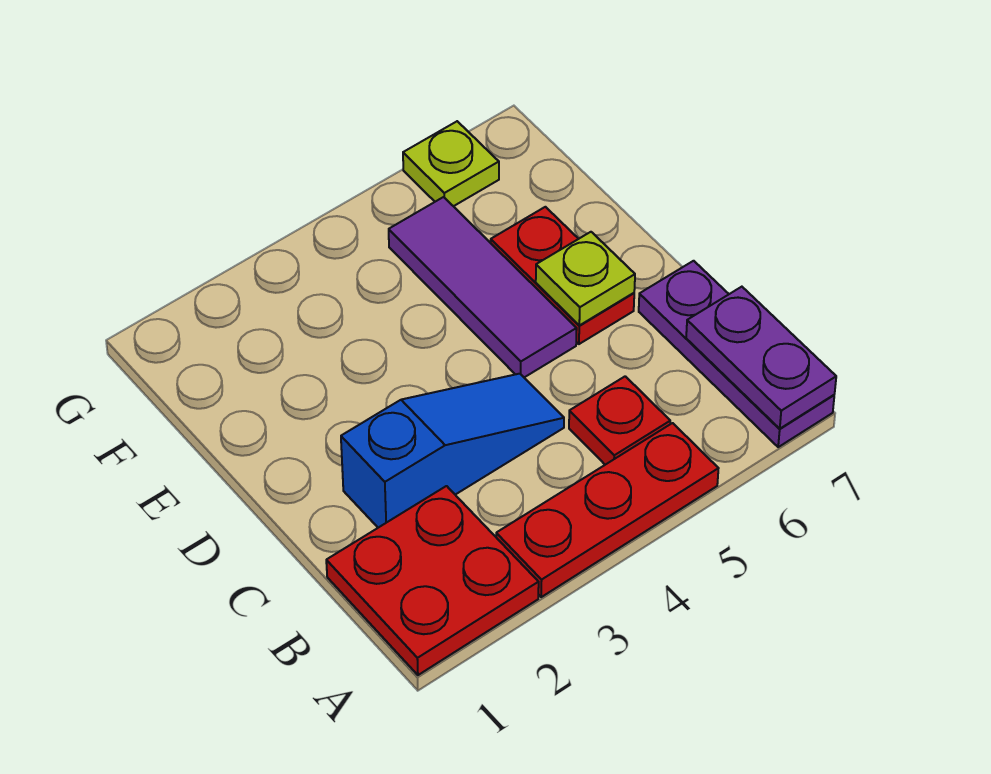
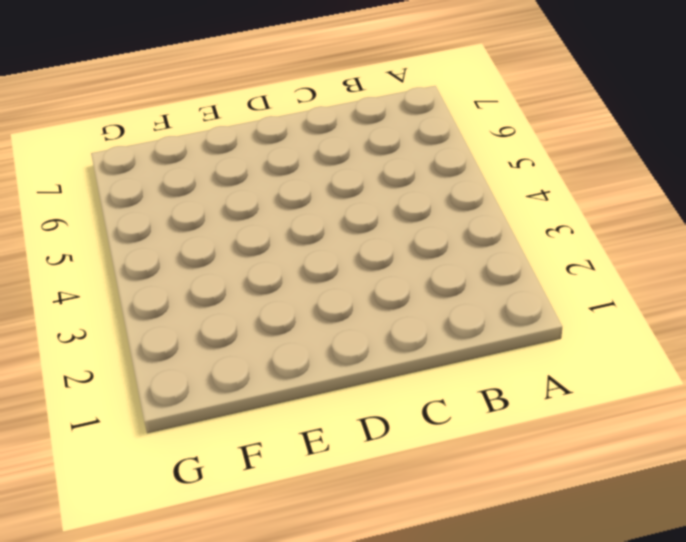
none -> red plate A1:B2 level 1
none -> red plate A3:A5 level 1

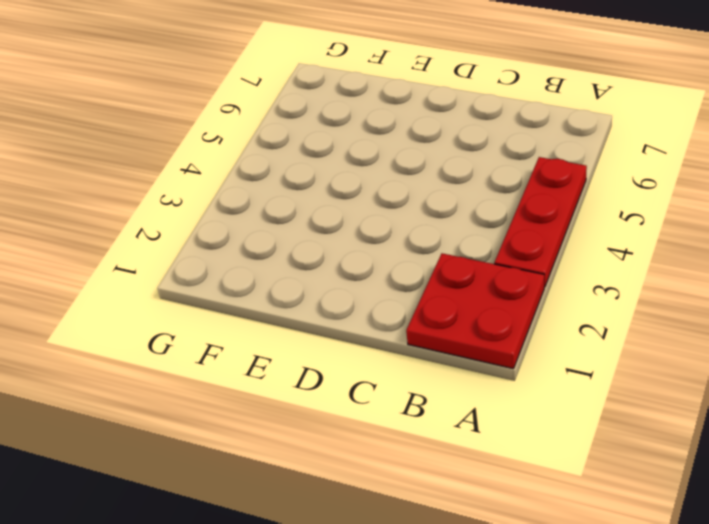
none -> purple plate A7:C7 level 1
none -> red plate B5 level 1

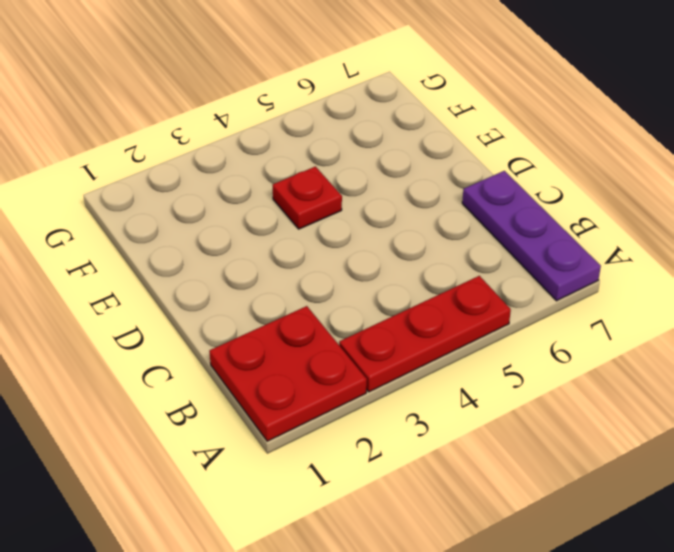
red plate E4 level 1 -> red plate B5 level 1
none -> blue slope C2:C4 level 1 top 2
none -> purple tile D5:F5 level 1

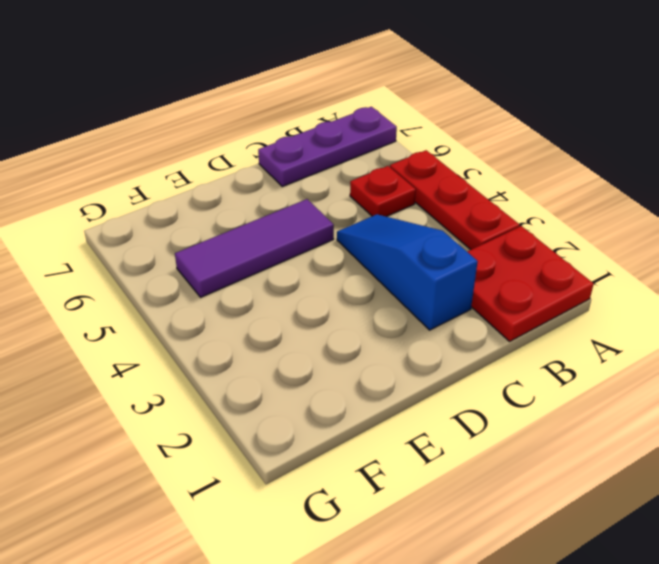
none -> red plate D6:E6 level 1
none -> lime plate G6 level 1

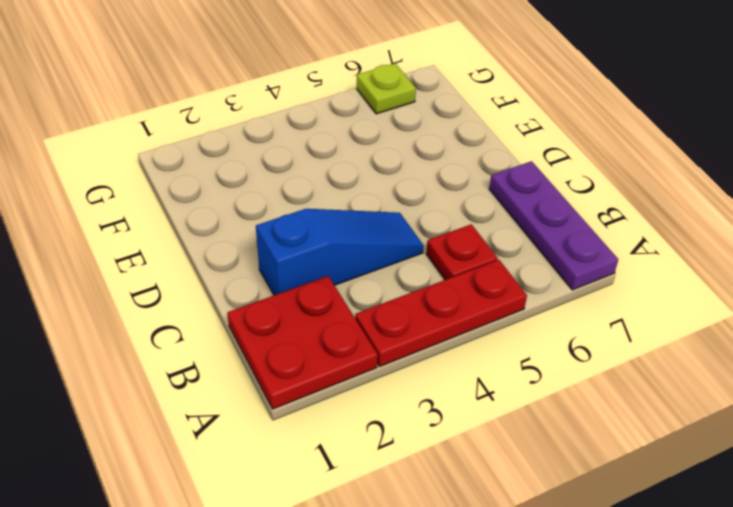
none -> purple tile D5:F5 level 1
none -> red plate D6:E6 level 1

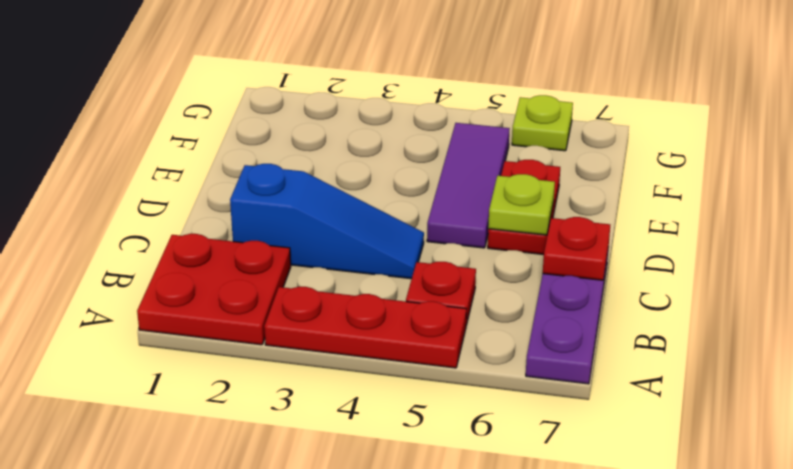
red plate C7 level 2 -> none
none -> purple plate A7:B7 level 2

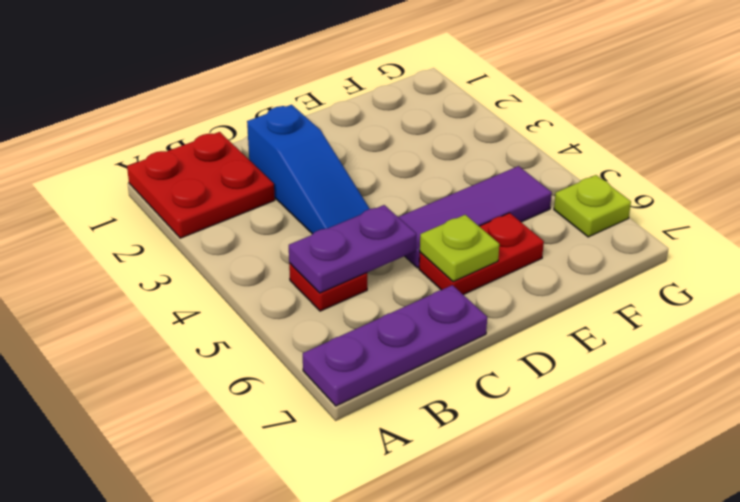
purple plate B5:C5 level 2 -> purple plate A7:B7 level 2
none -> red plate A3:A5 level 1

